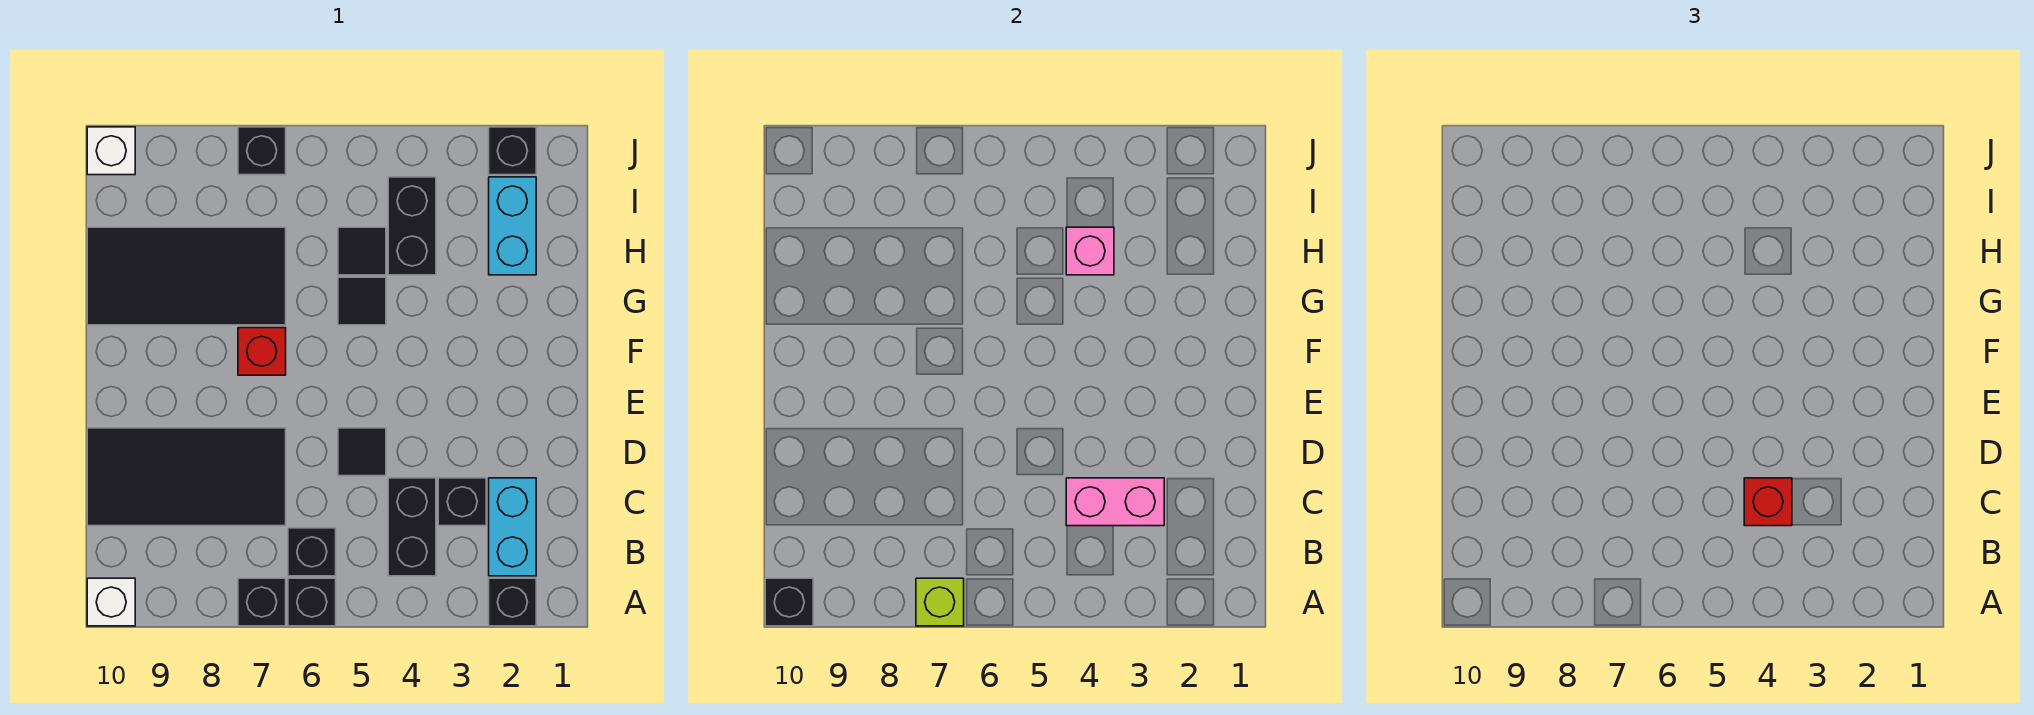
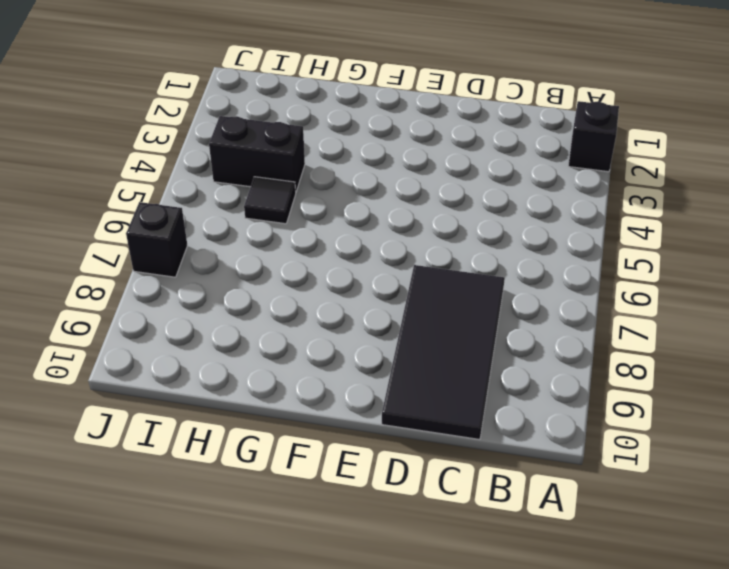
none -> black brick A6 level 1
none -> black brick A7 level 1
none -> white brick A10 level 1

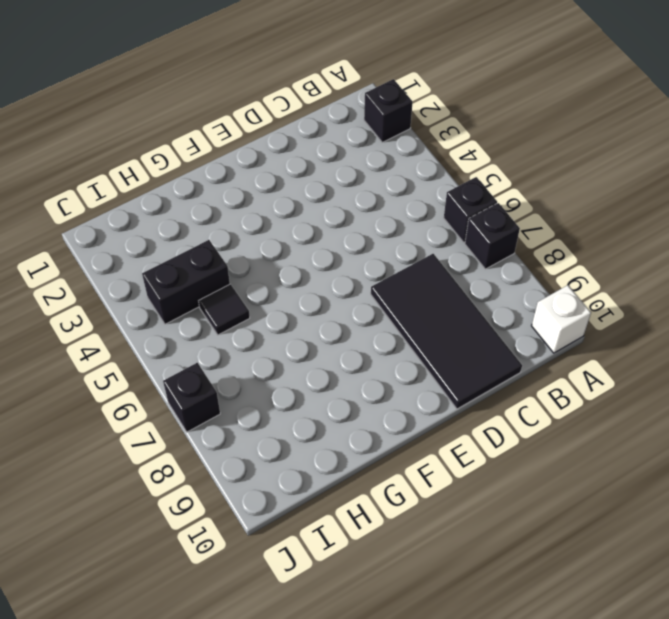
none -> cyan brick B2:C2 level 1
none -> black brick B4:C4 level 1
none -> black brick B6 level 1

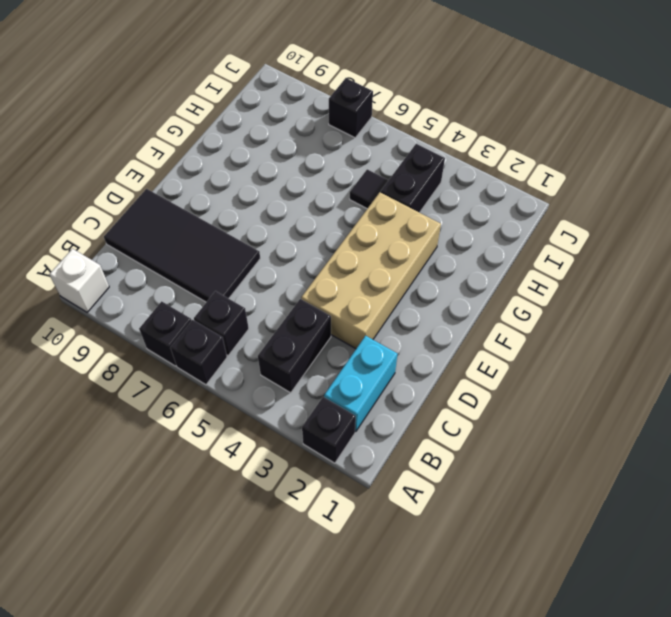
tan brick D3:G4 level 1 -> none
none -> black brick C3 level 1
none -> black tile D5 level 1
none -> red brick F7 level 1

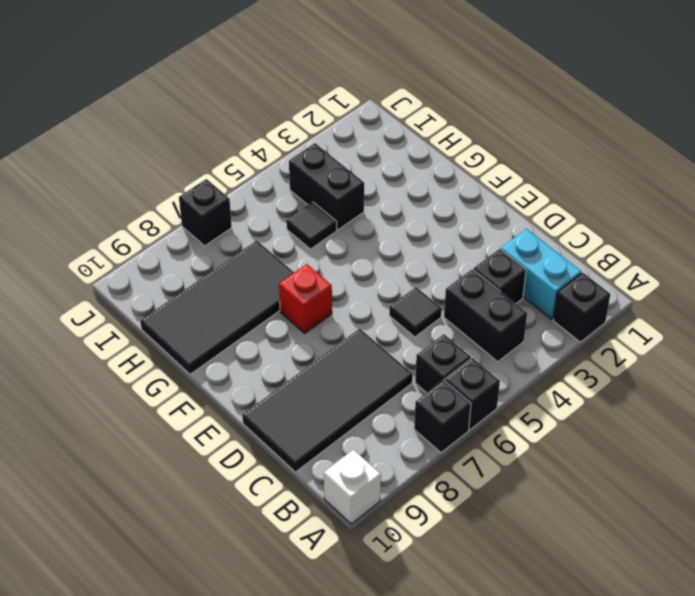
none -> black tile G5 level 1
none -> cyan brick H2:I2 level 1
none -> black brick J2 level 1

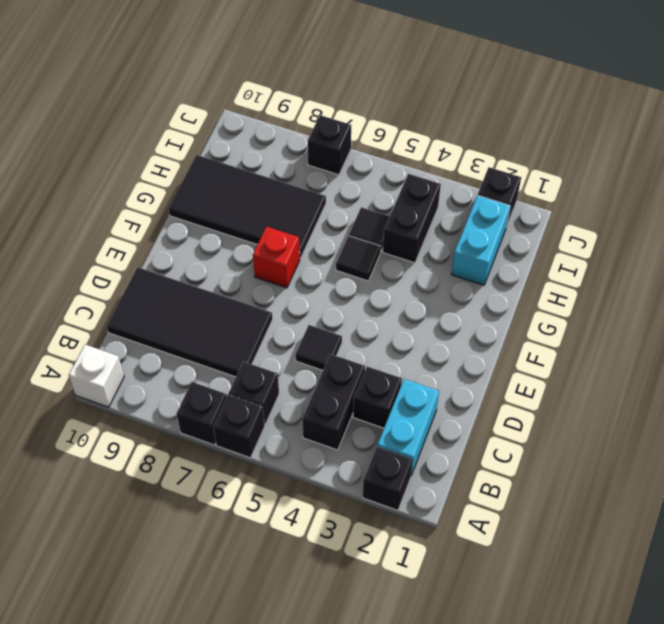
none -> white brick J10 level 1
none -> lime brick A7 level 2
none -> black brick A10 level 2

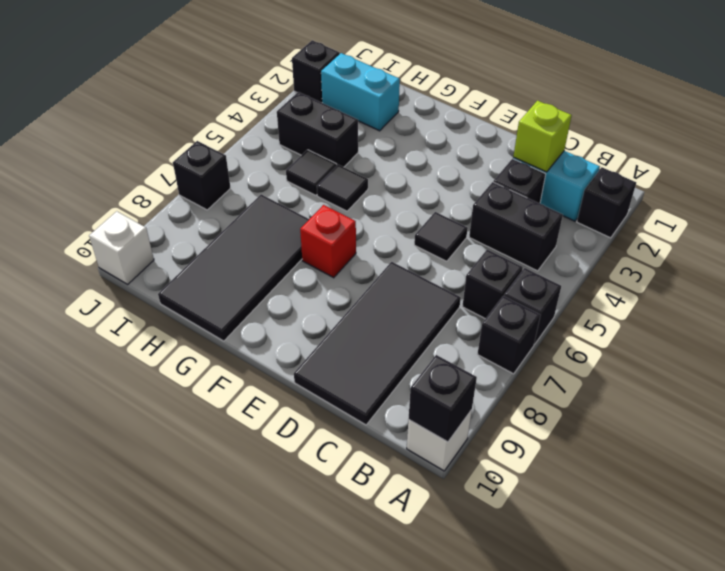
lime brick C2 level 2 -> lime brick A7 level 2
none -> pink brick C3:C4 level 2
none -> pink brick H4 level 2
none -> red brick C4 level 3

